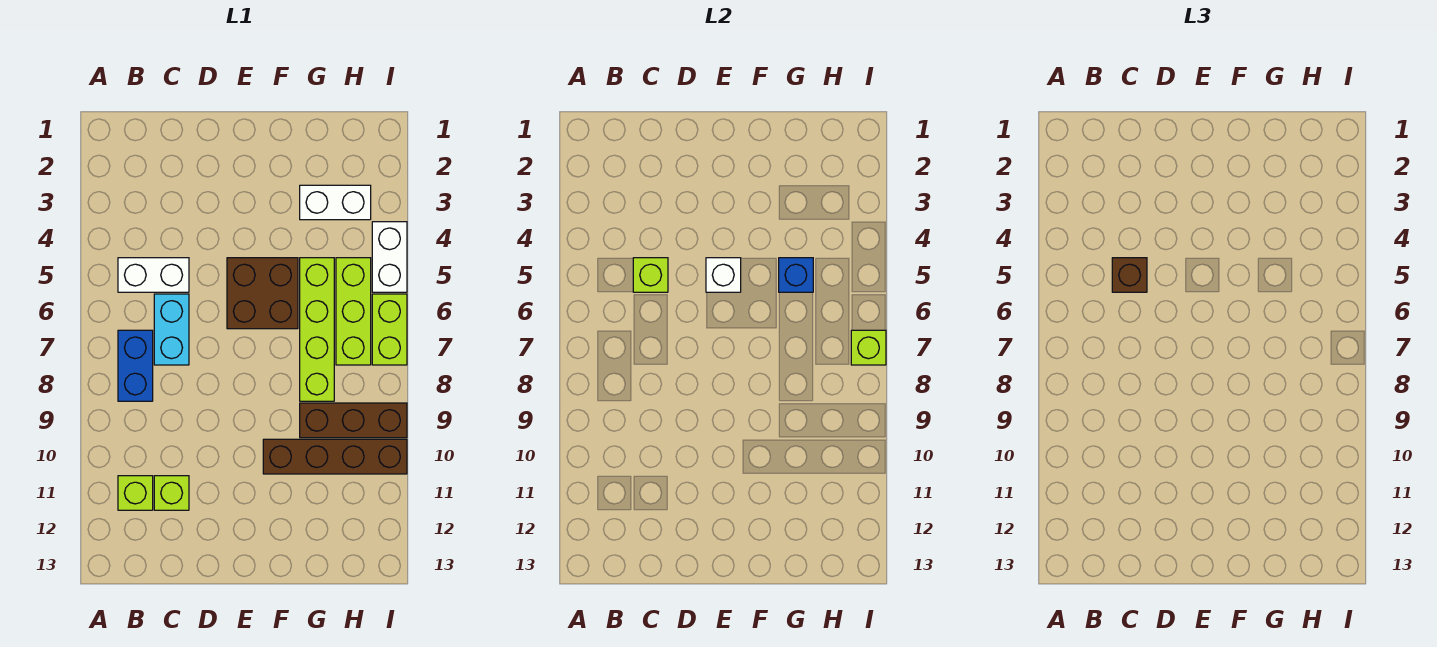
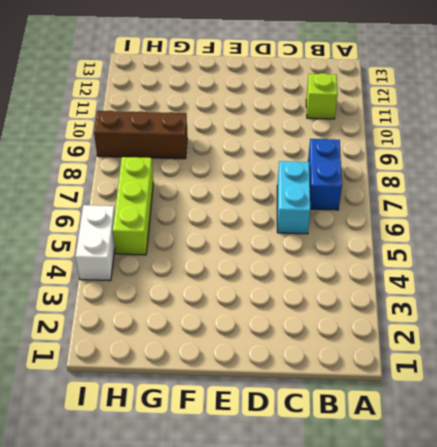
none -> white brick B5:C5 level 1
none -> lime brick C11 level 1
none -> brown brick E5:F6 level 1

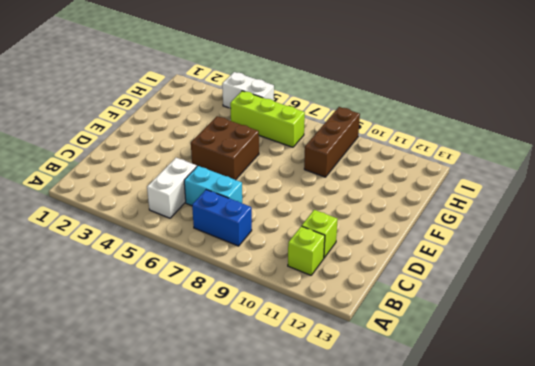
none -> brown brick F10:I10 level 1
none -> white brick G3:H3 level 1
none -> lime brick G5:G8 level 1

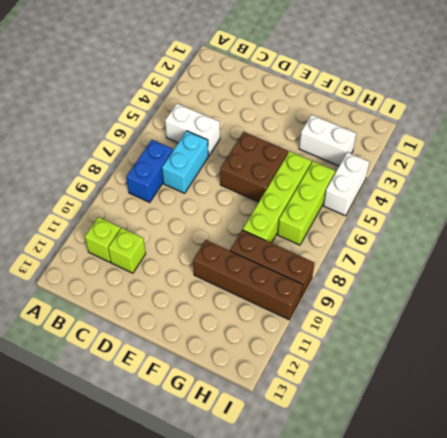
none -> lime brick I6:I7 level 1
none -> lime brick C5 level 2
none -> white brick E5 level 2

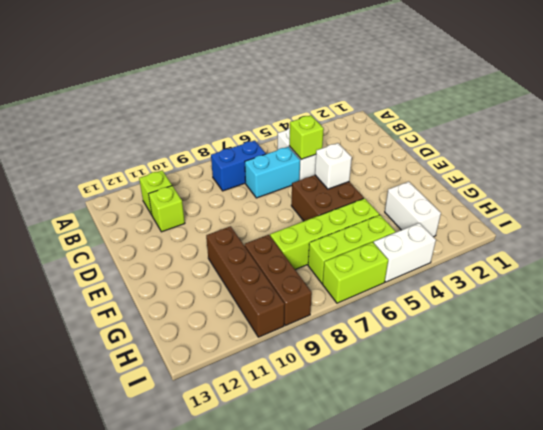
none -> blue brick G5 level 2
none -> lime brick I7 level 2
none -> brown brick C5 level 3

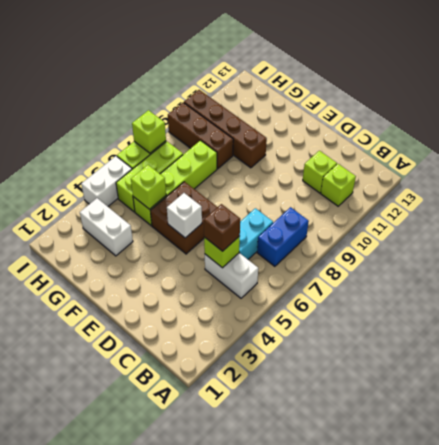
lime brick G5 level 2 -> blue brick G5 level 2

